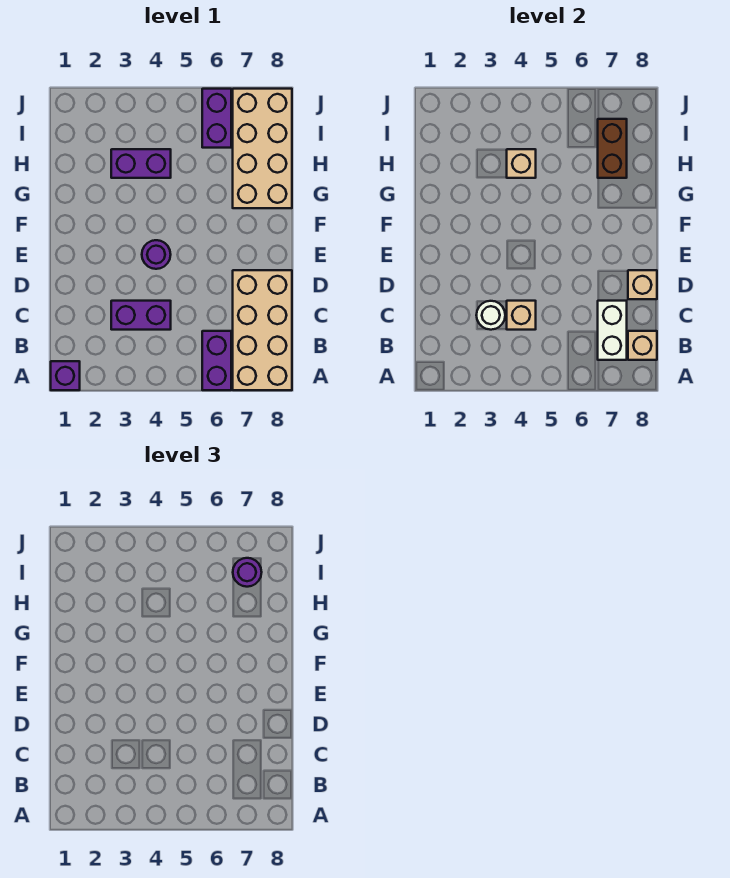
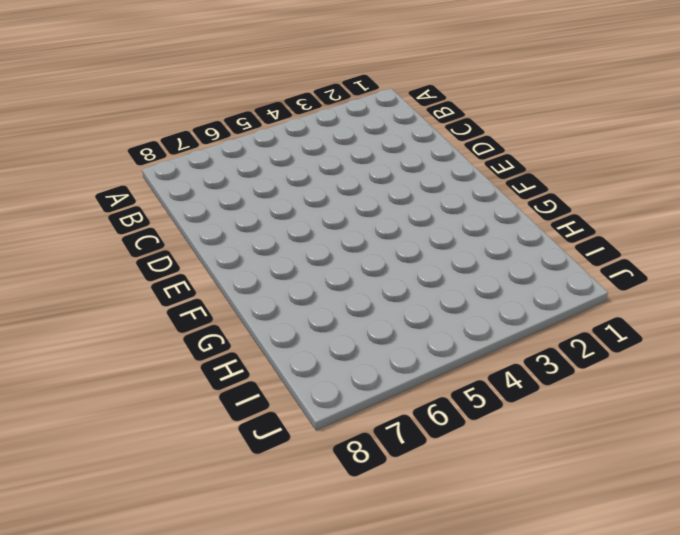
none -> purple brick A1 level 1
none -> purple brick A6:B6 level 1
none -> tan brick A7:D8 level 1

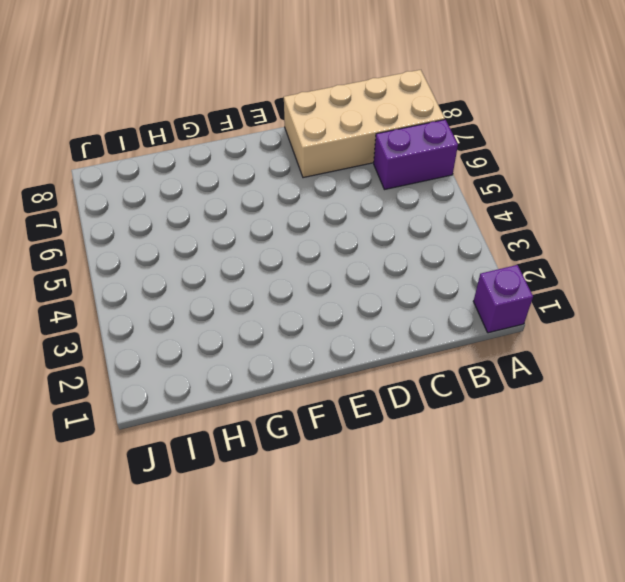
none -> purple brick C3:C4 level 1
none -> purple round brick E4 level 1
none -> tan brick G7:J8 level 1

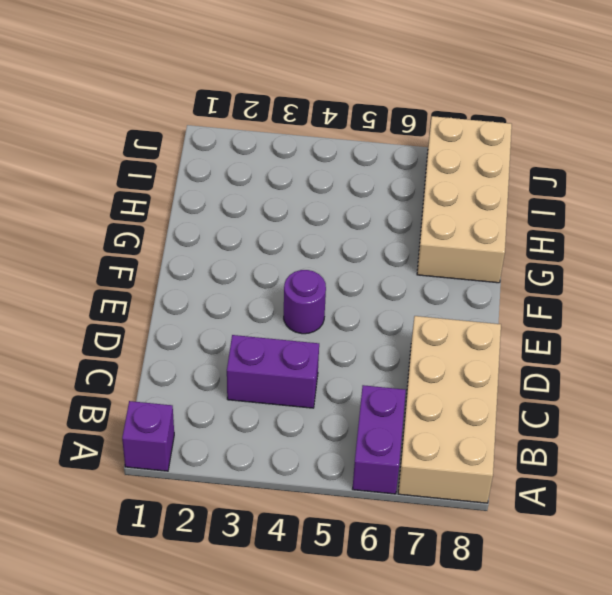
none -> purple brick H3:H4 level 1
none -> purple brick I6:J6 level 1
none -> white brick B7:C7 level 2

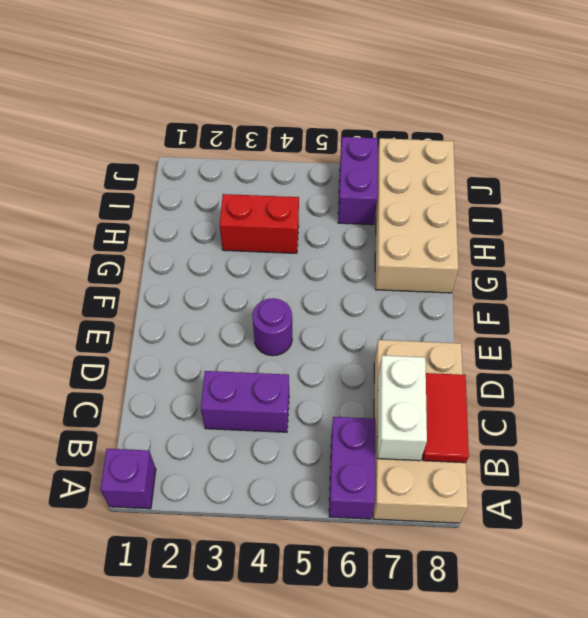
red tile B8:C8 level 2 -> tan brick B8 level 2
red brick H3:H4 level 1 -> purple brick H3:H4 level 1
none -> white round brick C3 level 2
none -> tan brick C4 level 2
none -> tan brick D8 level 2

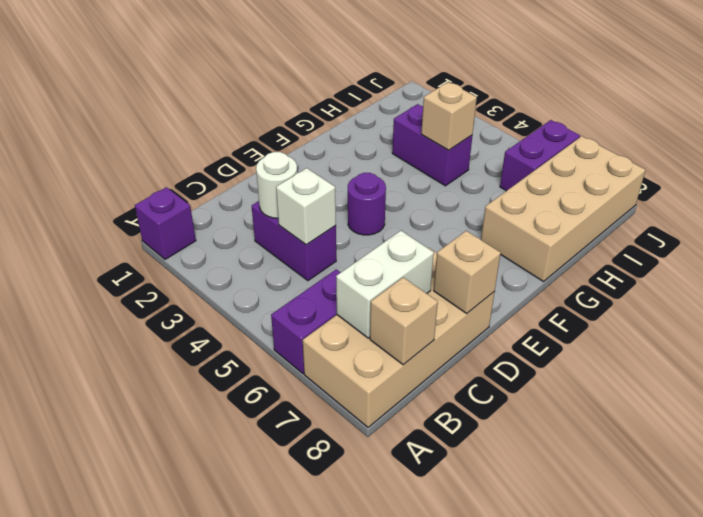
white brick C4 level 2 -> tan brick C4 level 2
none -> brown brick H7:I7 level 2
none -> purple round brick I7 level 3

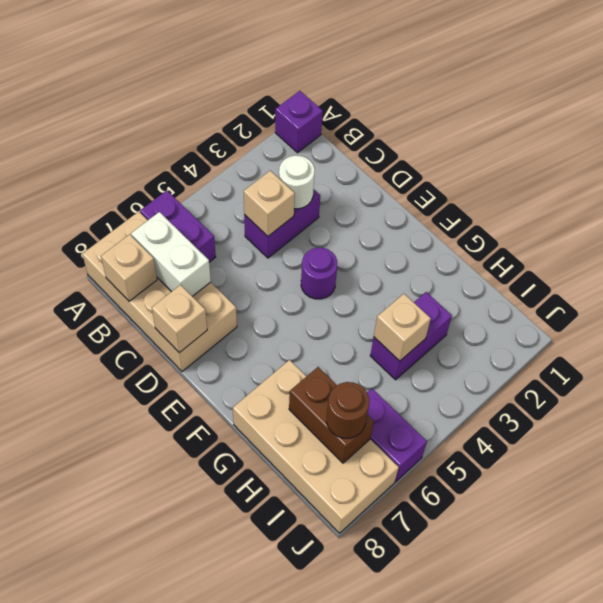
brown round brick I7 level 3 -> purple round brick I7 level 3

